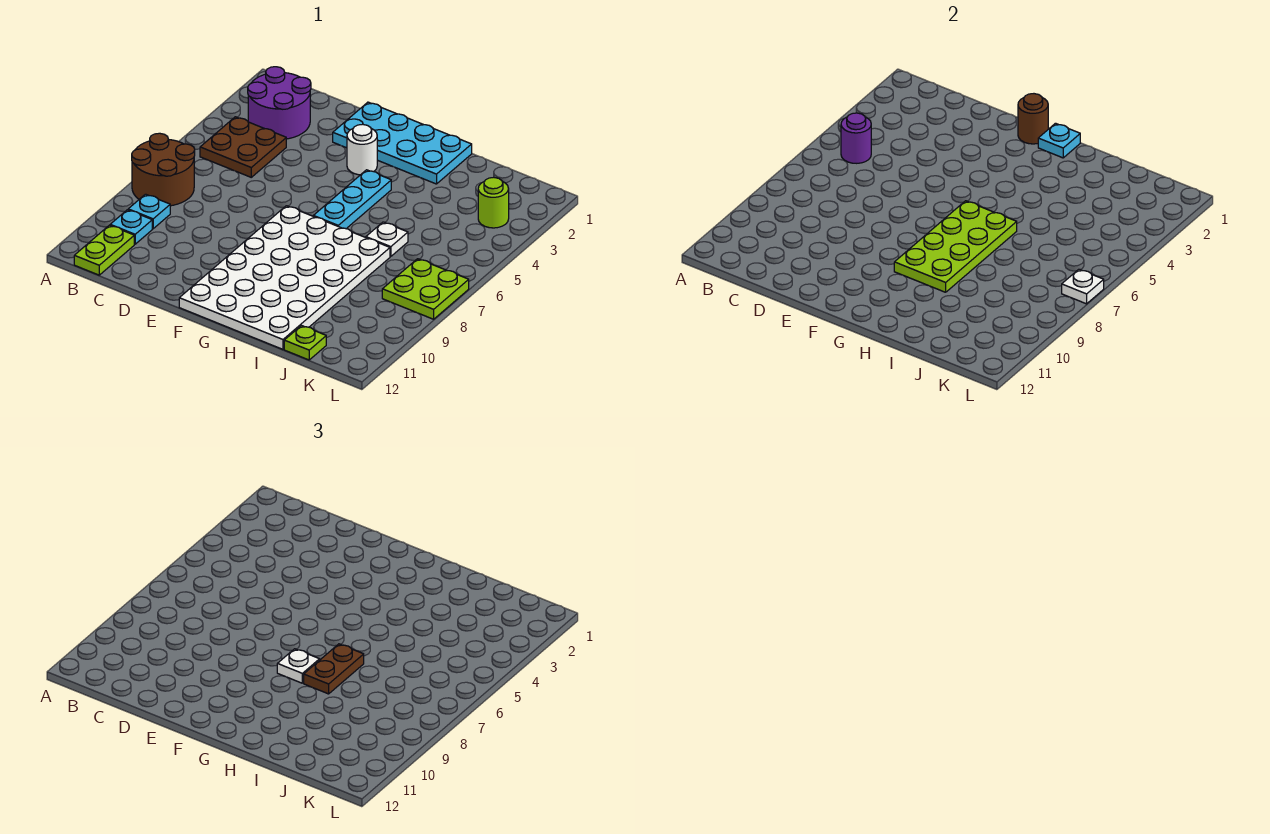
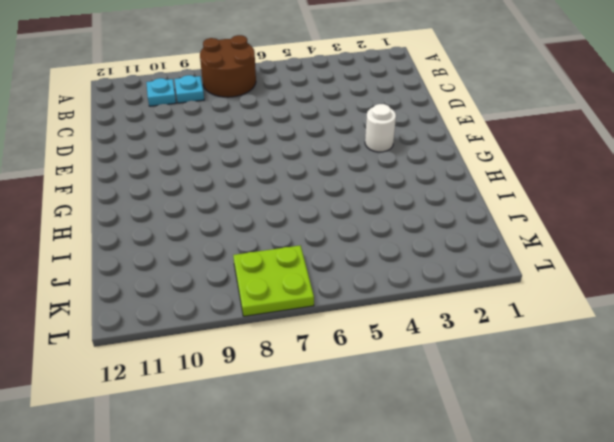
none -> purple round brick B2:C3 level 1
none -> brown plate B4:C5 level 1
none -> lime plate B11:B12 level 1

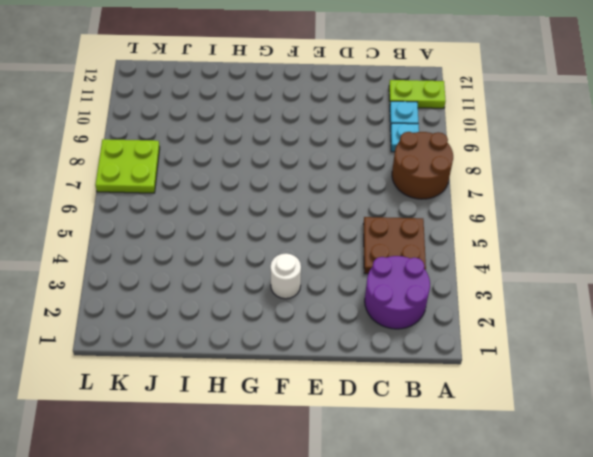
lime plate A11:B11 level 1 -> lime plate B11:B12 level 1
none -> cyan plate E1:H2 level 1
none -> white plate F7:I12 level 1
none -> cyan plate G4:G6 level 1

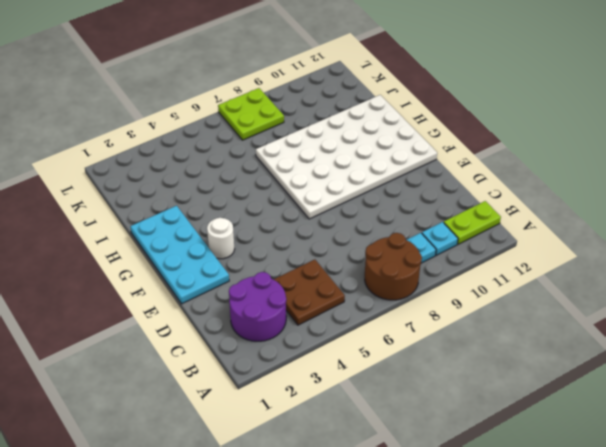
none -> cyan plate G4:G6 level 1
none -> white plate I6 level 1
none -> lime plate J12 level 1

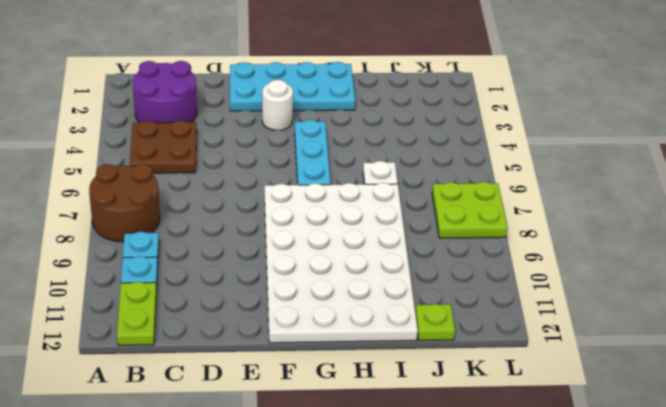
none -> lime round brick K3 level 1
none -> purple round brick B5 level 2
none -> brown round brick F1 level 2

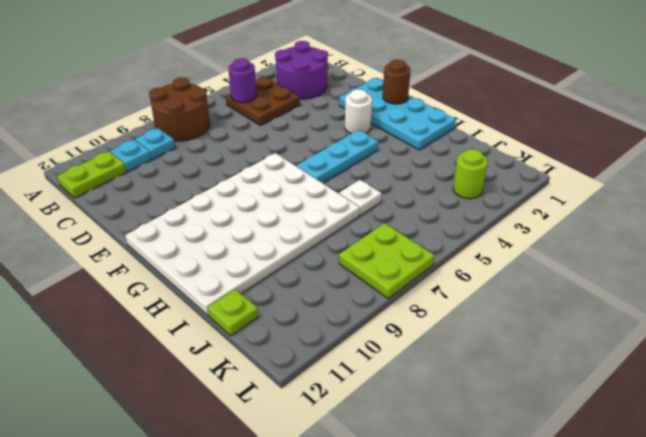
none -> cyan plate G1 level 2
none -> lime plate G6:H9 level 2
none -> white plate L7 level 2

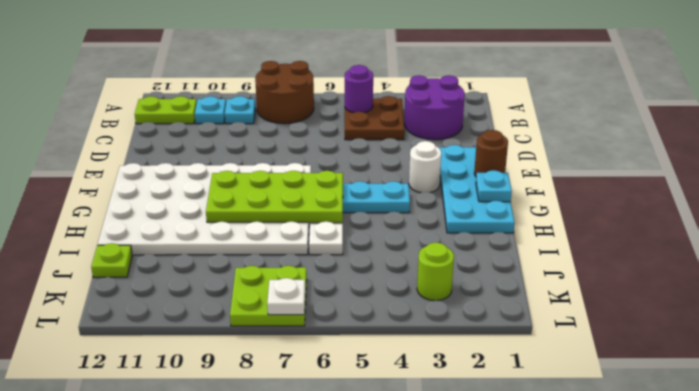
none -> white plate G8 level 3
none -> brown plate H7:H8 level 3

